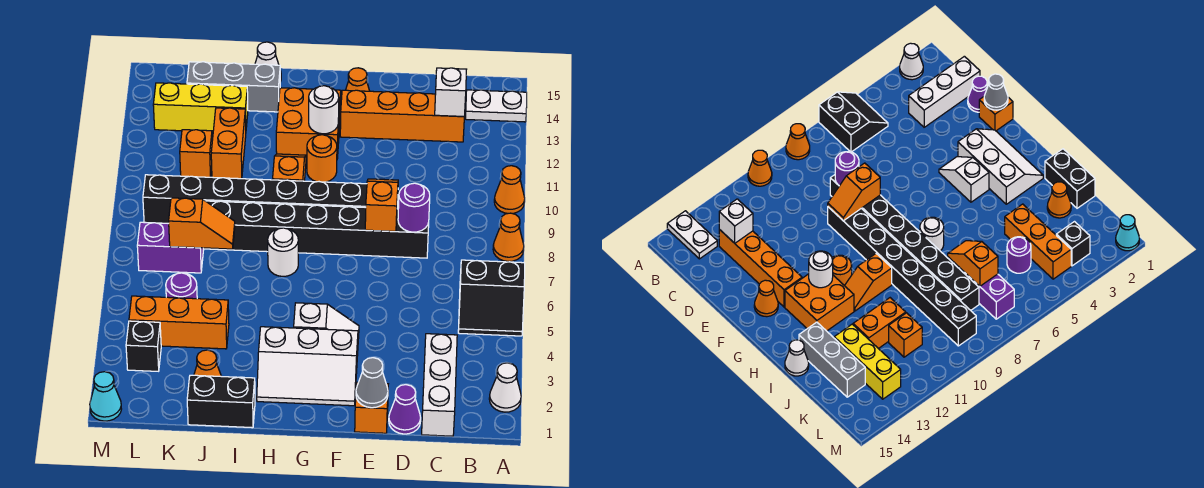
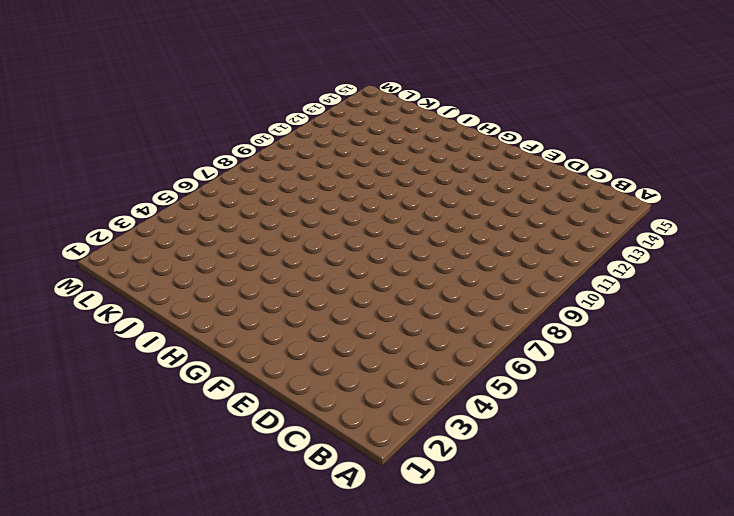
none -> white cone A2 level 1
none -> black slope A5:B6 level 1 top 6
none -> orange cone A8 level 1
none -> orange cone A10 level 1

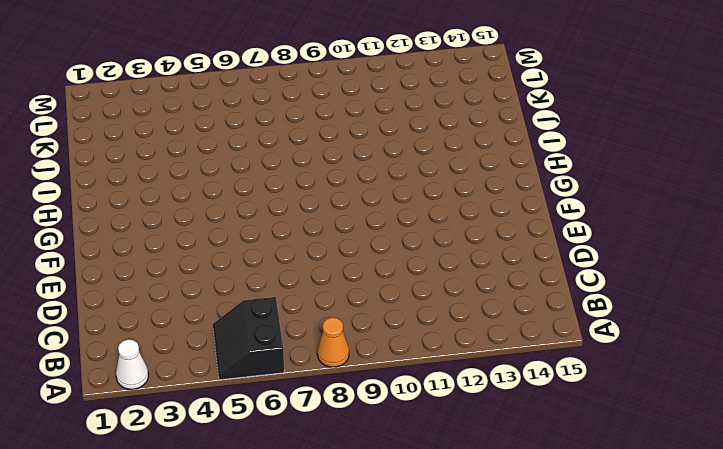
none -> orange cone A10 level 1
none -> white plate A14:B14 level 1
none -> white brick C1:C3 level 1
none -> orange brick C13:F13 level 1

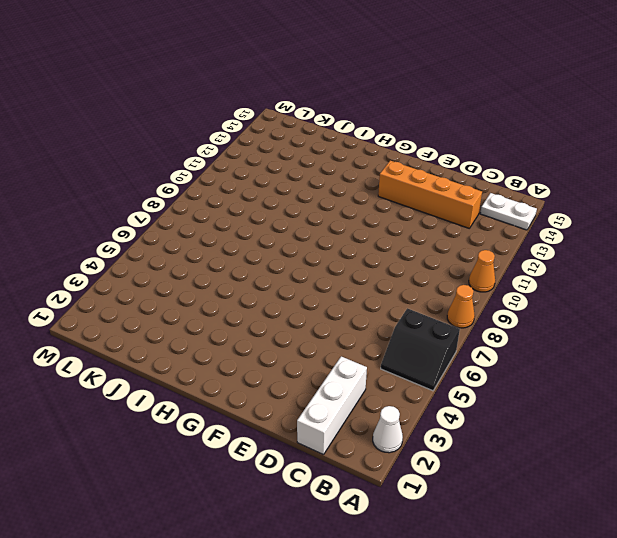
none -> purple cone D1 level 1
none -> black brick D8:K8 level 1
none -> orange brick E1 level 1
none -> black brick E9:L9 level 1

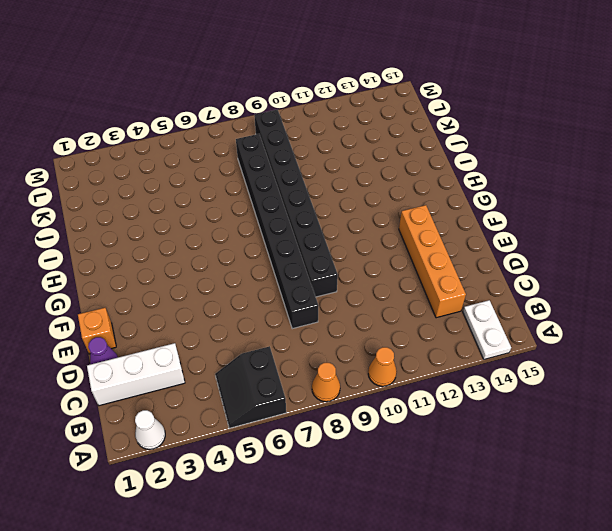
none -> white slope F2:H3 level 1 top 3
none -> white slope F4:G4 level 1 top G
none -> orange cone F14 level 1
none -> orange round brick G11 level 1

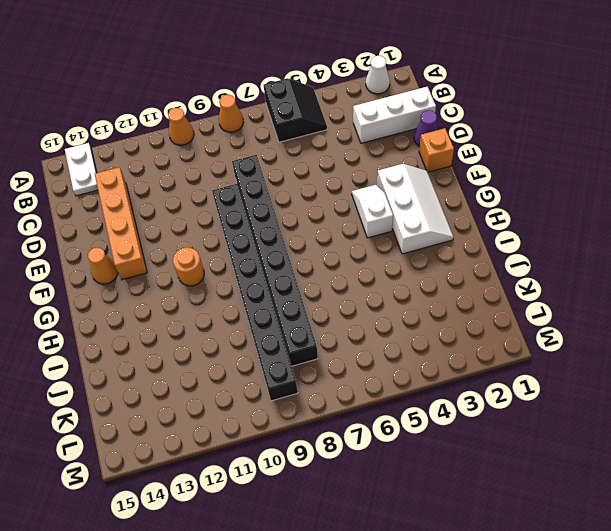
none -> orange brick G12:H13 level 1
none -> white round brick H7 level 1
none -> orange slope H10:H11 level 1 top 10
none -> black brick I1:J1 level 1

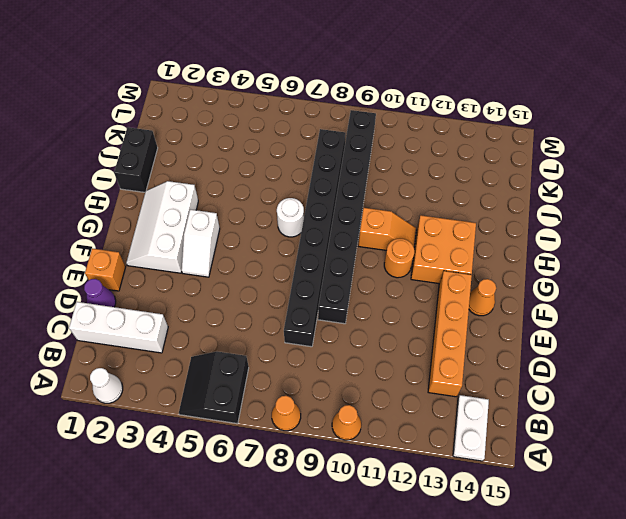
none -> grey brick I14:K14 level 1
none -> white cone I15 level 1
none -> orange cone J2 level 1
none -> orange brick J4:L4 level 1

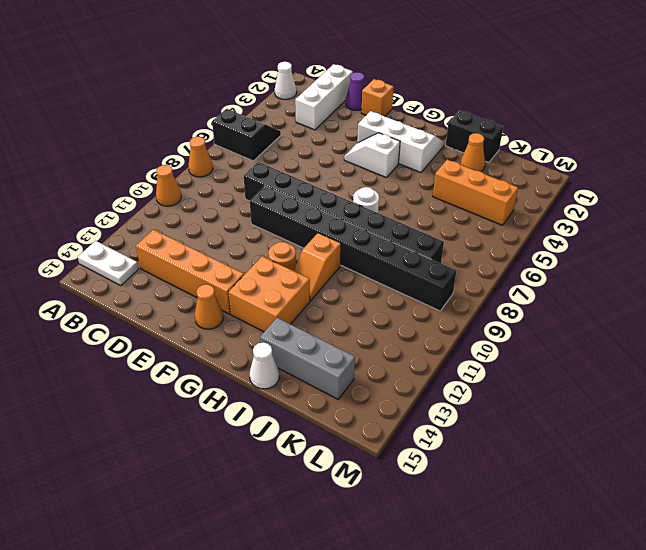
none -> orange brick J11:J12 level 1
none -> yellow brick J13:L13 level 1
none -> purple round brick K5 level 1
none -> purple brick K7:L7 level 1

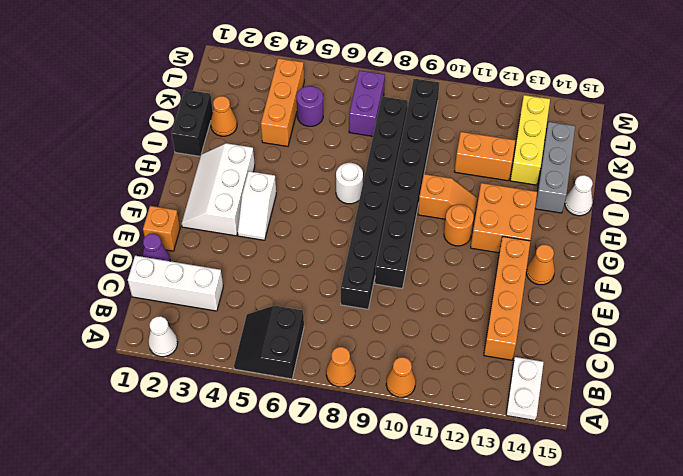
none -> orange brick K11 level 1
none -> black brick L3 level 1
none -> cyan cone M1 level 1
none -> white brick C13 level 2

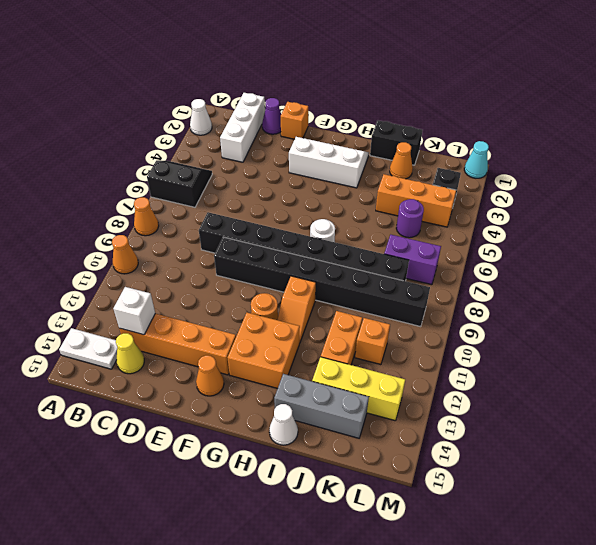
yellow cone C14 level 1 -> none
none -> white slope F4:G4 level 1 top G
none -> purple round brick D8 level 2
none -> grey cone E1 level 2
none -> orange slope E8:E9 level 2 top 8

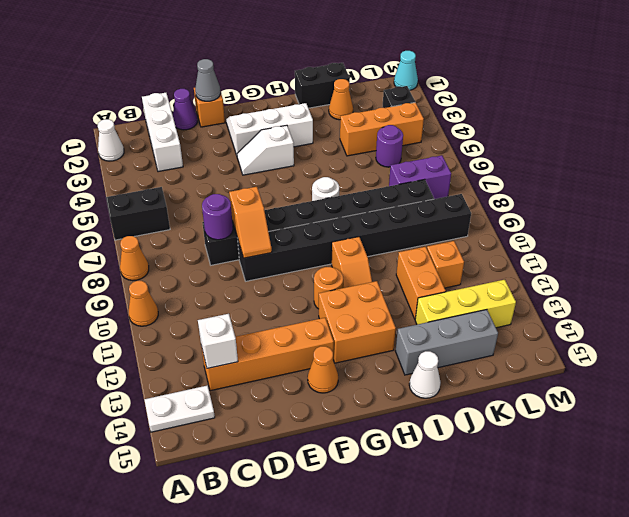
none -> white round brick G12 level 2
none -> orange slope J7:K7 level 2 top K

